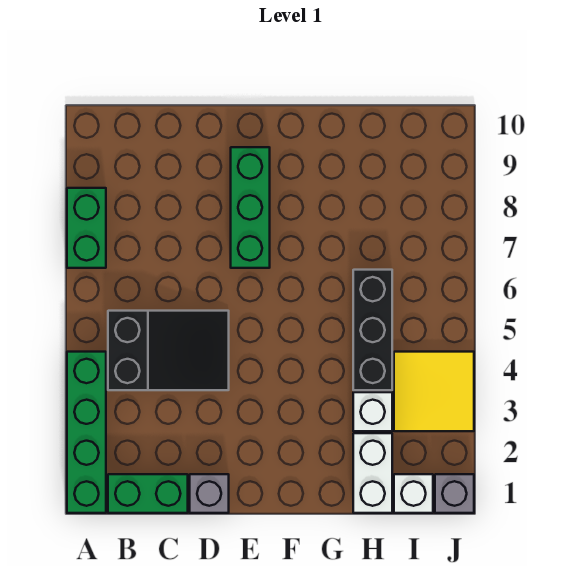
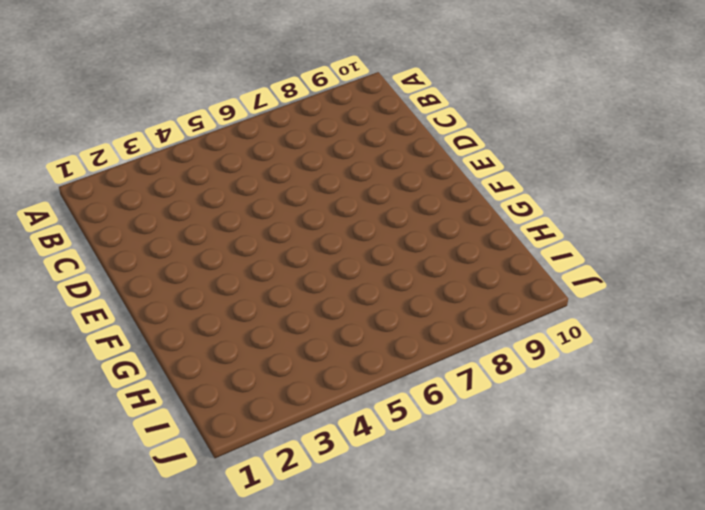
none -> green brick A1:A4 level 1
none -> green brick A7:A8 level 1
none -> green brick B1:C1 level 1

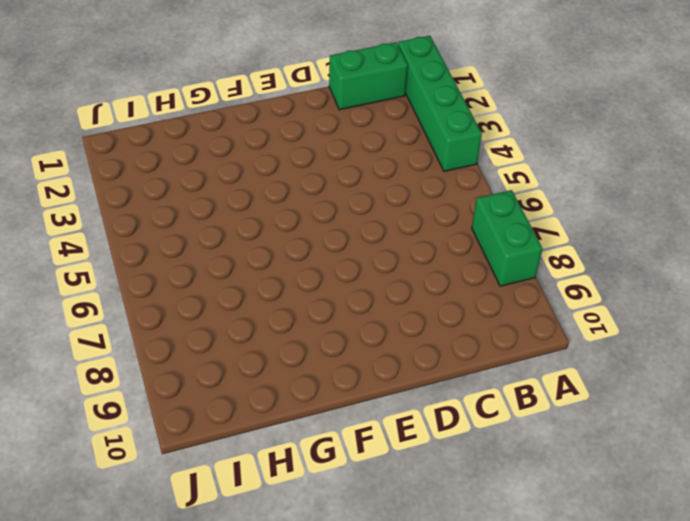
none -> black slope B4:D5 level 1 top B
none -> grey brick D1 level 1
none -> green brick E7:E9 level 1

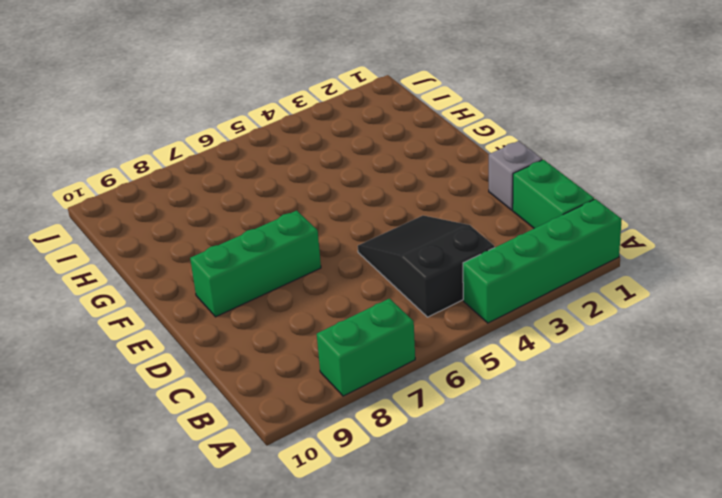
none -> white brick H1:H2 level 1
none -> white brick H3 level 1
none -> black brick H4:H6 level 1

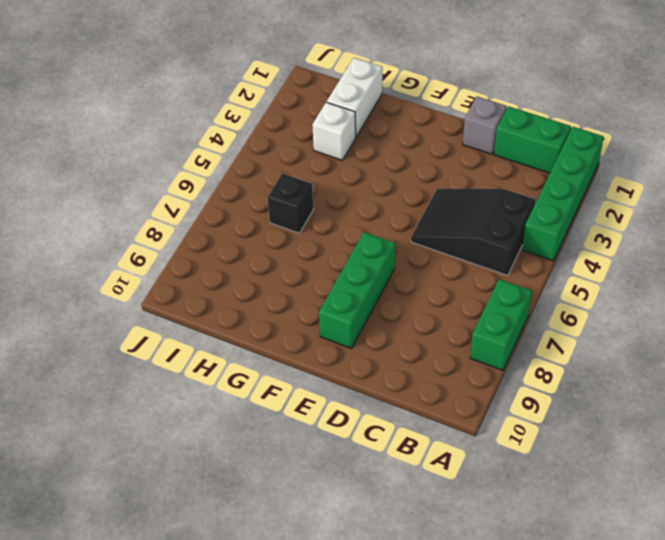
black brick H6 level 1 -> black brick H4:H6 level 1
none -> white brick I1 level 1
none -> yellow tile I3:J4 level 1
none -> grey brick J1 level 1

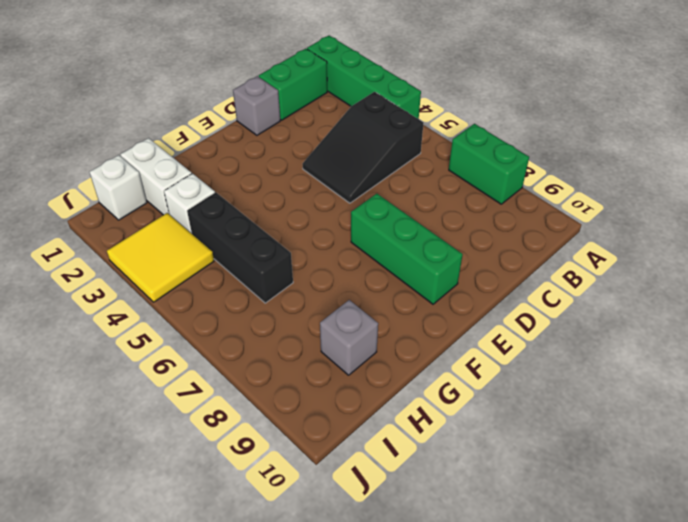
grey brick H9 level 1 -> grey brick J1 level 1

